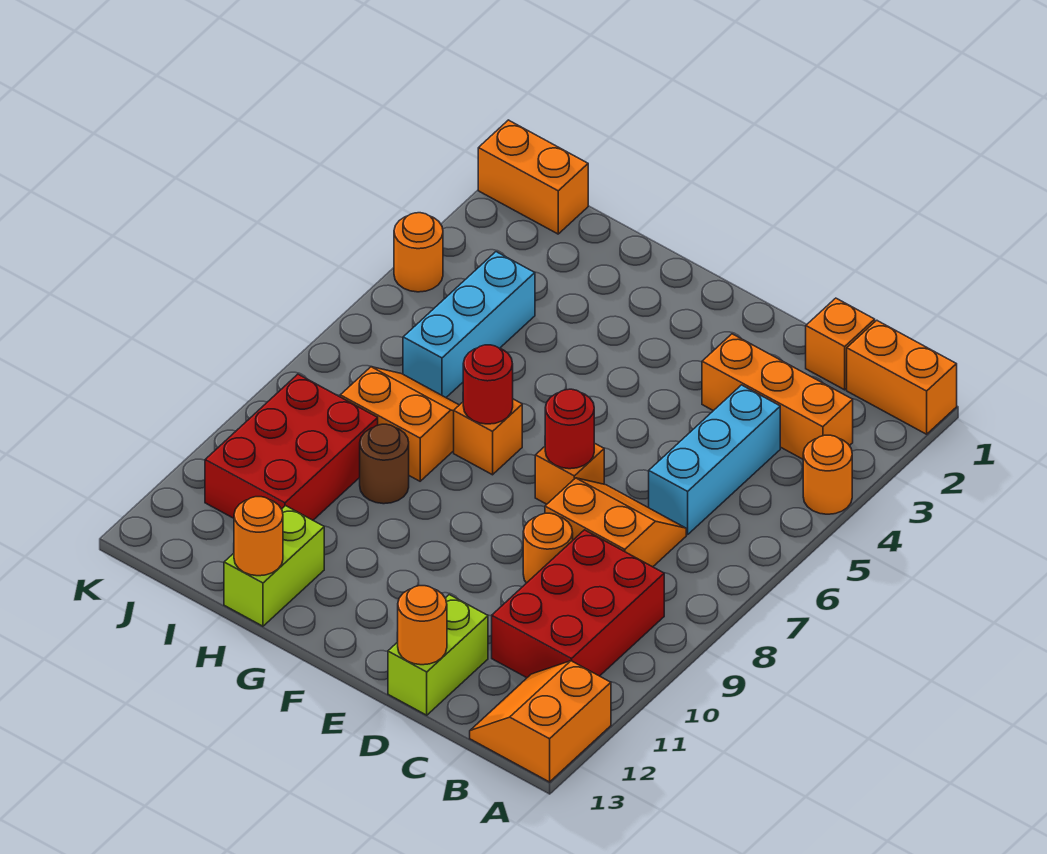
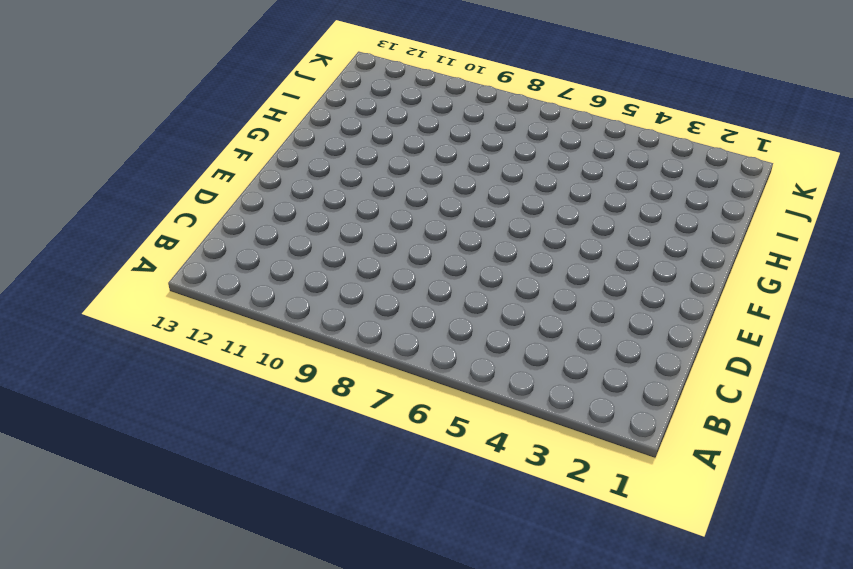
none -> orange brick A1:B1 level 1
none -> orange round brick A4 level 1
none -> orange slope A12:B13 level 1 top A

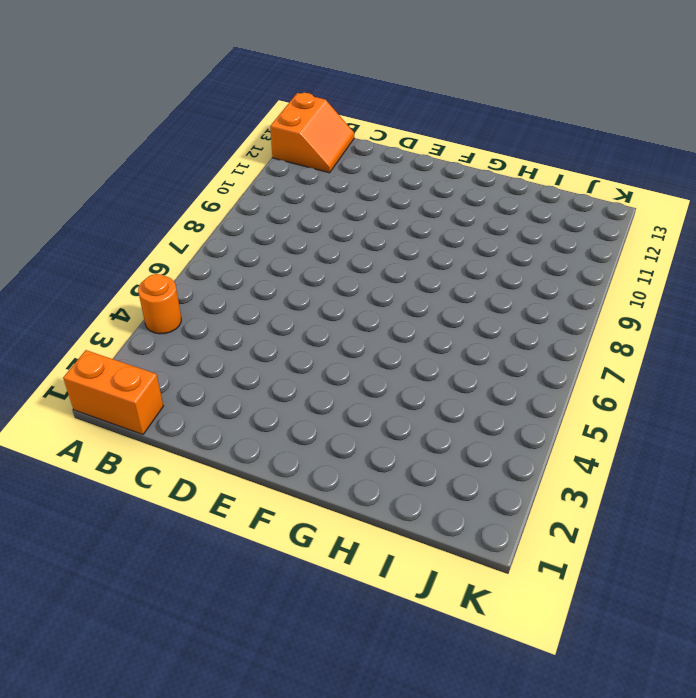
none -> orange brick B3:D3 level 1
none -> red brick B9:C11 level 1
none -> orange brick C1 level 1

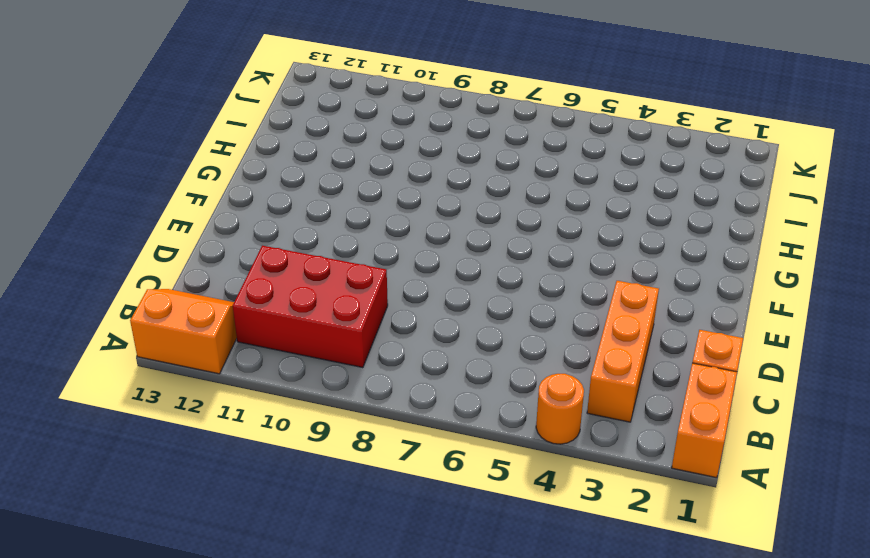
none -> cyan brick C4:C6 level 1
none -> orange slope C7:D8 level 1 top 8
none -> orange round brick D9 level 1

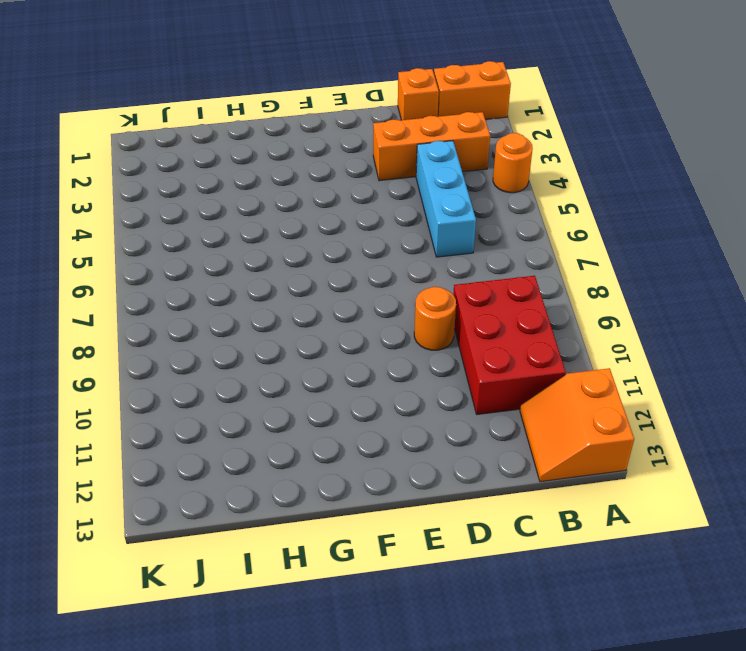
none -> orange slope C7:D8 level 1 top 8
none -> lime brick D12:D13 level 1
none -> orange brick E7 level 1

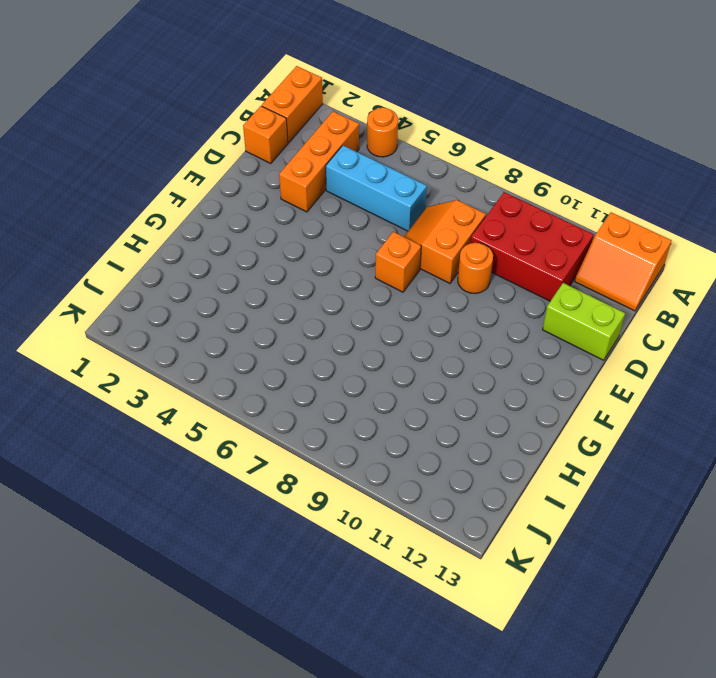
none -> orange brick G7 level 1
none -> orange slope H7:I8 level 1 top 8
none -> brown round brick H9 level 1

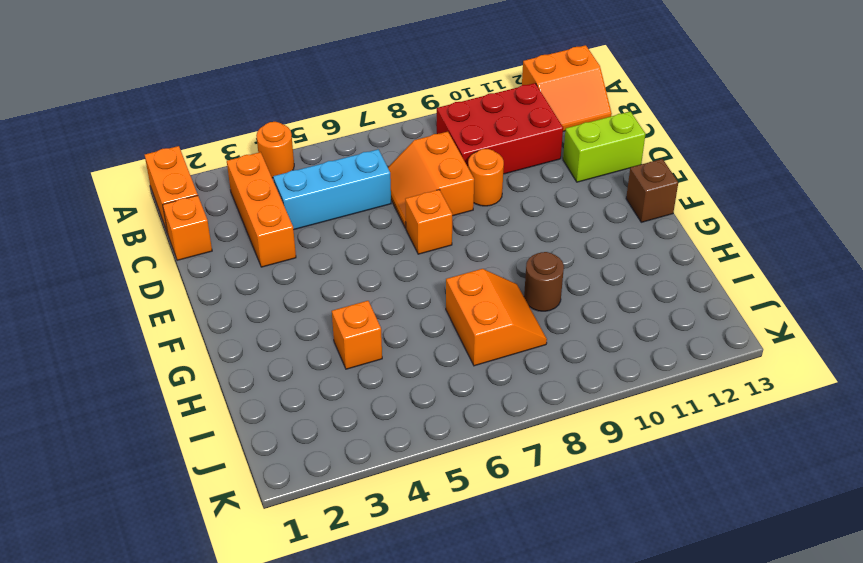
brown brick F13 level 1 -> none
orange brick H4 level 1 -> orange brick G7 level 1
orange slope H7:I8 level 1 top 7 -> orange slope H7:I8 level 1 top 8
none -> lime brick H12:H13 level 1
none -> cyan brick I4:I6 level 1
none -> red brick I9:J11 level 1

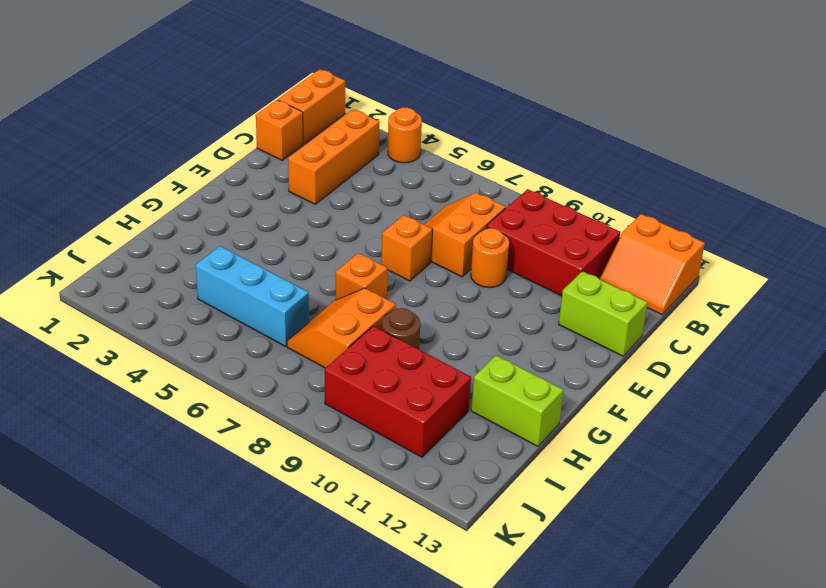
none -> cyan brick C4:C6 level 1
none -> orange brick J1:K1 level 1
none -> orange round brick K4 level 1

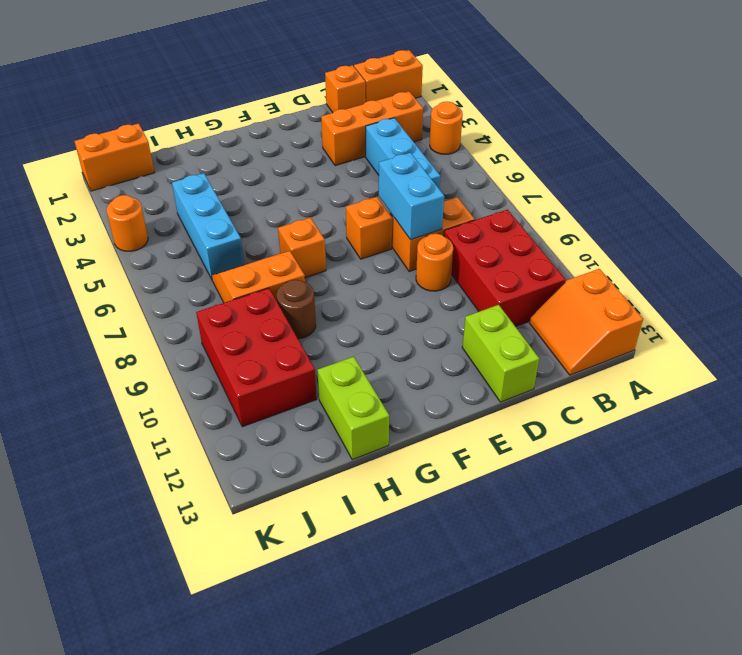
cyan brick D7:D8 level 2 -> none
none -> orange round brick D13 level 2
none -> red round brick E7 level 2
none -> red round brick G7 level 2

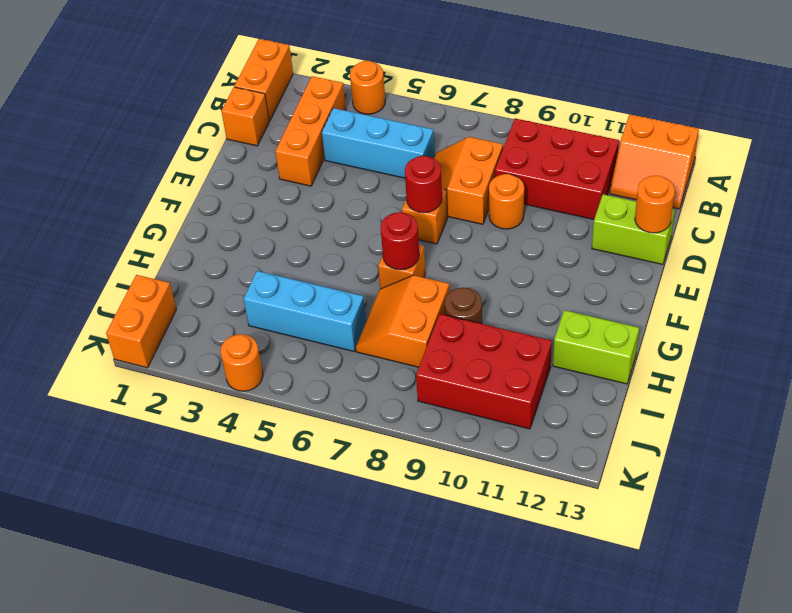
none -> orange round brick H13 level 2

